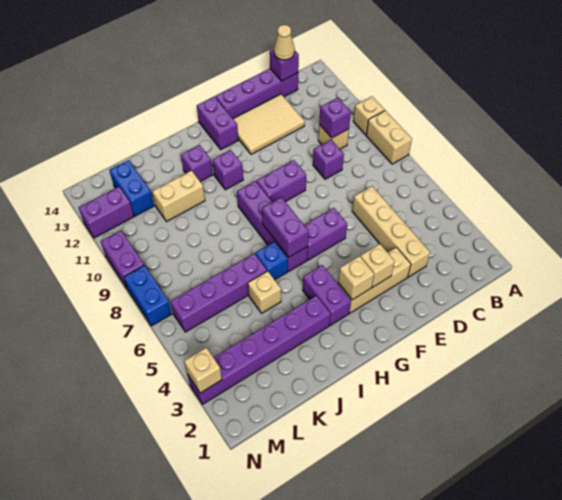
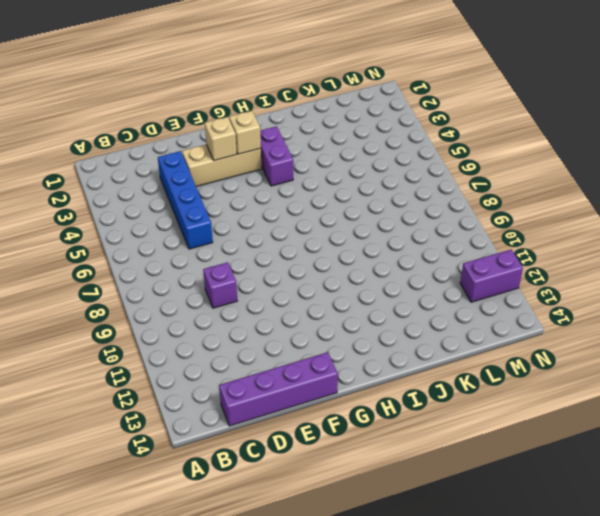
blue brick D3:D6 level 1 -> tan brick D3:D6 level 1
none -> tan brick A8:A9 level 1
none -> tan brick A10 level 1
none -> tan brick C10 level 1
none -> tan tile D12:F13 level 1

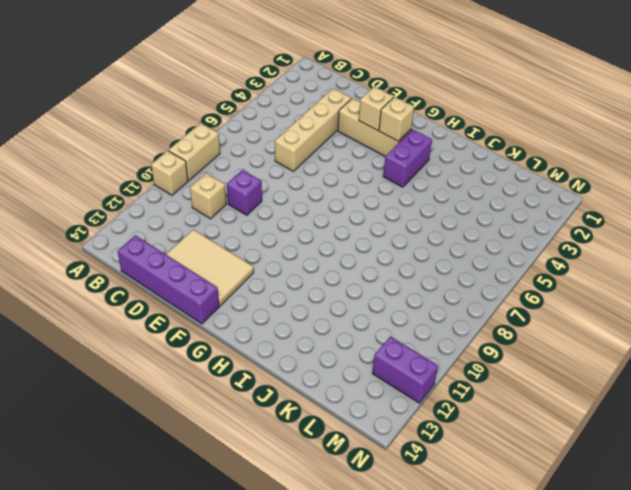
none -> purple brick F6:G6 level 1
none -> purple brick F9:G9 level 1
none -> purple brick G13:G14 level 1
none -> purple brick H6:H9 level 1

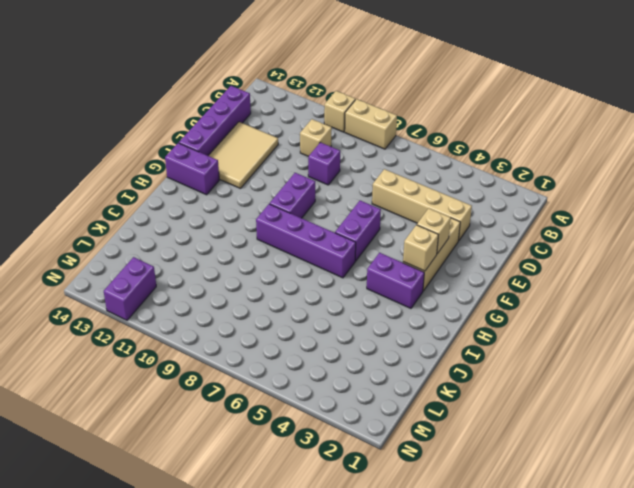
none -> purple brick H11 level 1
none -> purple brick I3:N3 level 1
none -> blue brick I6 level 1
none -> purple brick I12 level 1

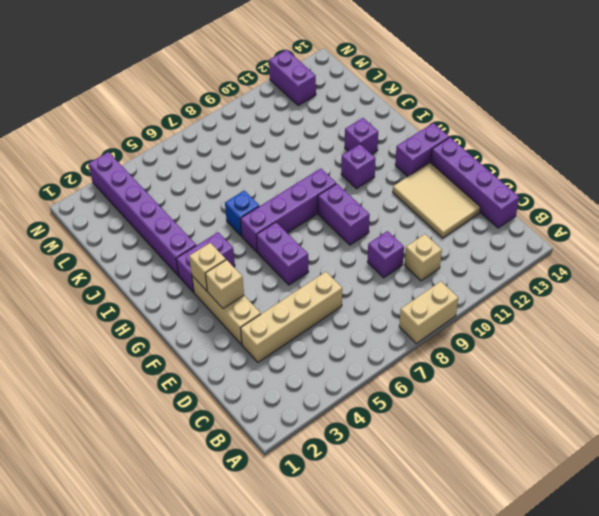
none -> tan brick A10 level 1
none -> tan brick J5 level 1
none -> purple brick J6:M6 level 1
none -> tan brick J11:K11 level 1

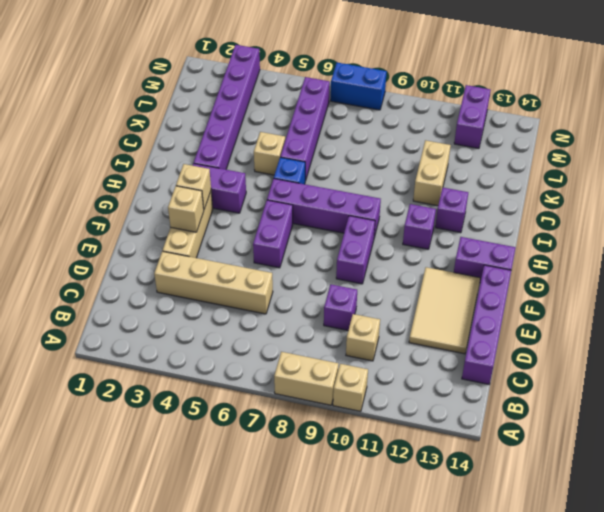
none -> blue brick L12:L13 level 1
none -> purple brick N9:N10 level 1
none -> purple brick C10 level 2
none -> purple brick C14 level 2

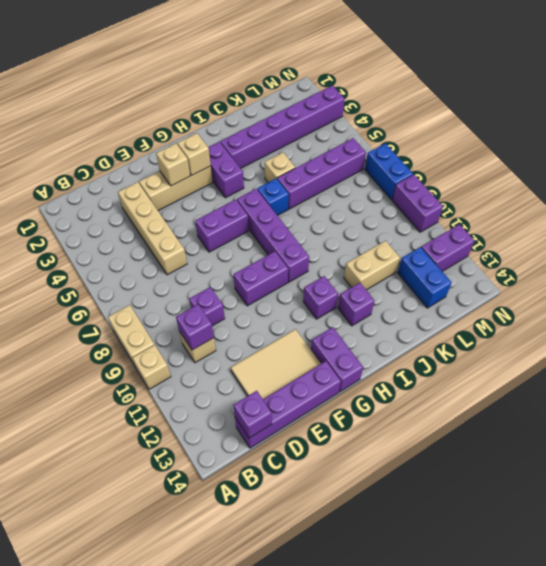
none -> purple brick H6:H7 level 2
none -> tan brick N3 level 2
none -> tan cone C14 level 3

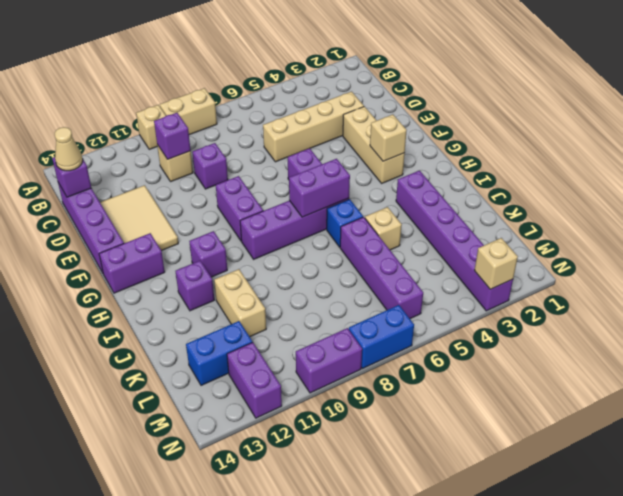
none -> purple brick H3:H4 level 1
none -> tan brick F3 level 2

